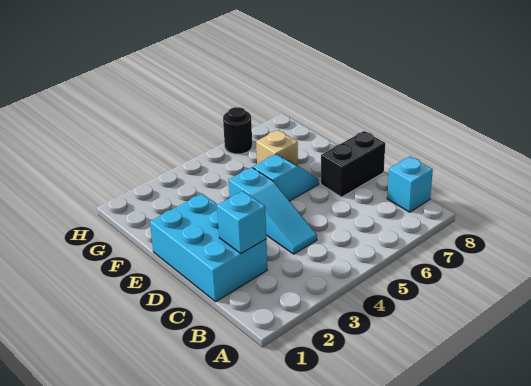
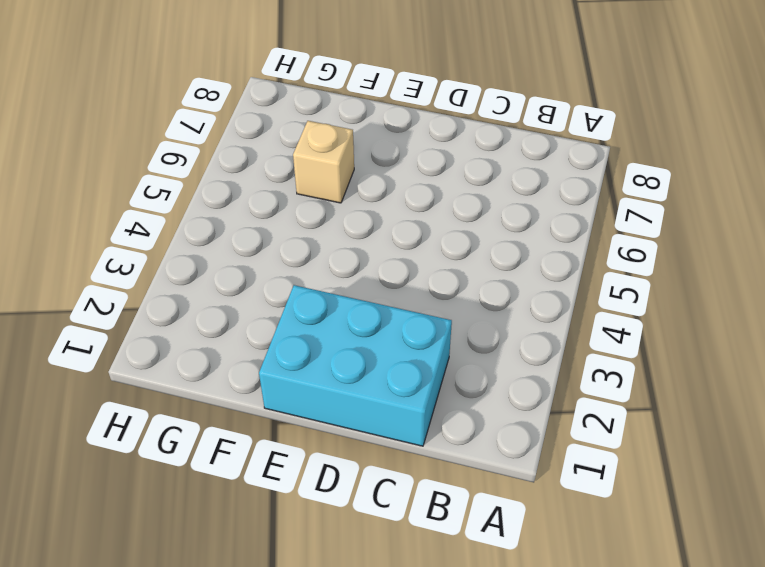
none -> cyan brick B8 level 1
none -> cyan slope C4:E4 level 1 top E

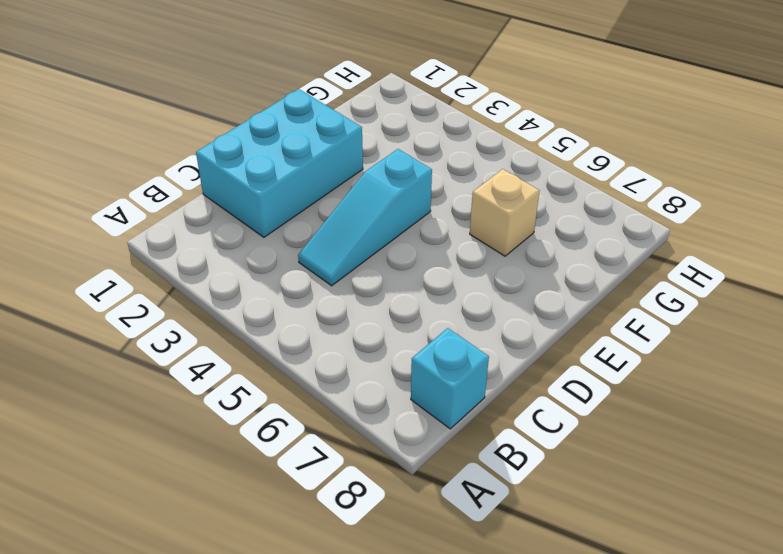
none -> black brick D7:D8 level 1
none -> cyan slope E5:E6 level 1 top 5

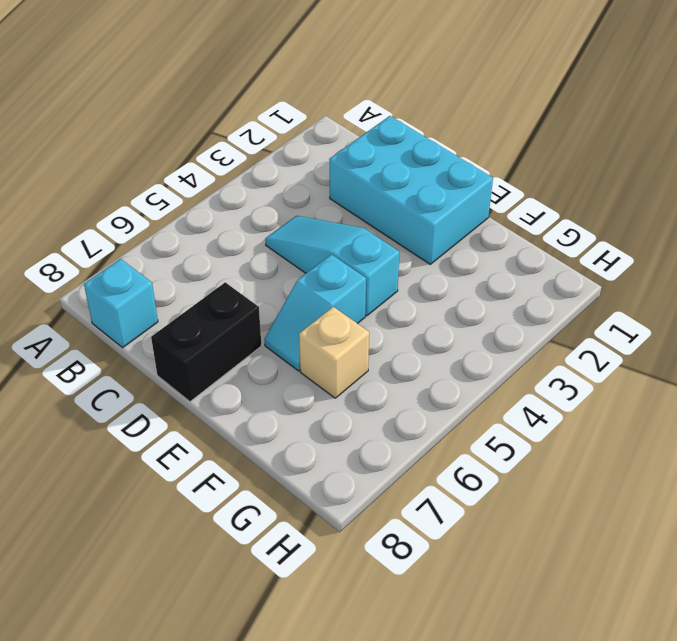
none -> black round brick H6 level 1
none -> cyan brick C2 level 2

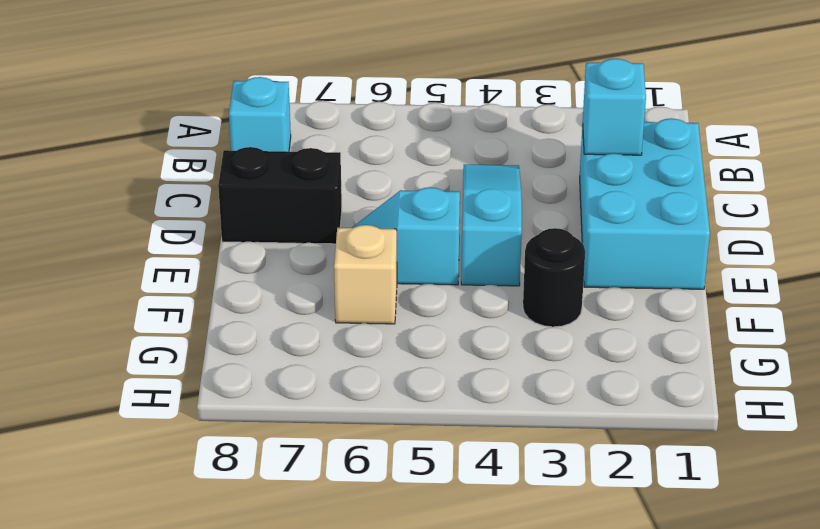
black round brick F3 level 1 -> black round brick H6 level 1

